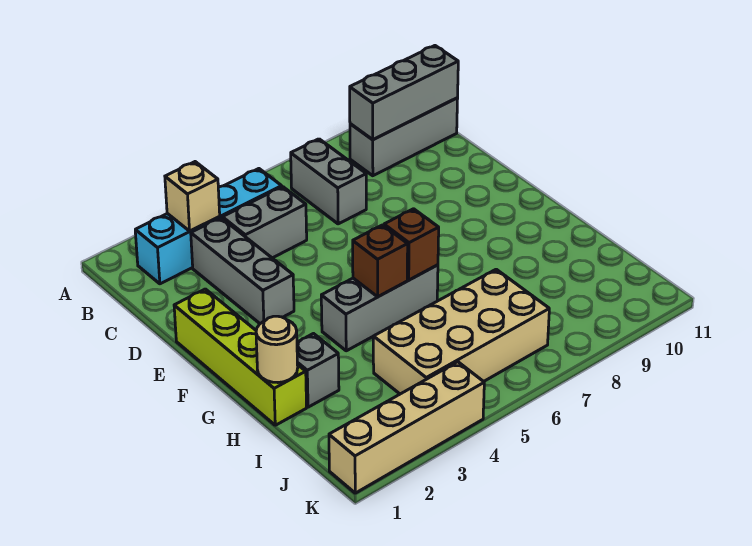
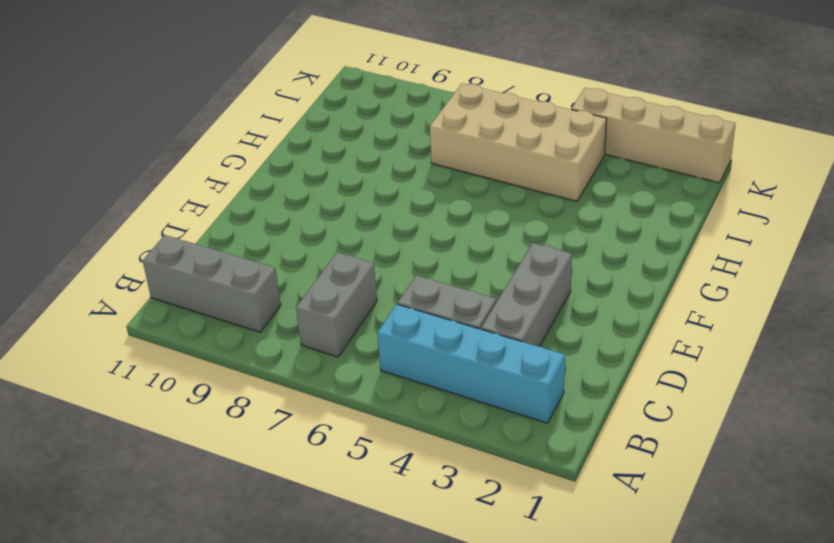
none -> lime brick E1:H1 level 1
none -> grey brick G4:G6 level 1
none -> grey brick H2 level 1

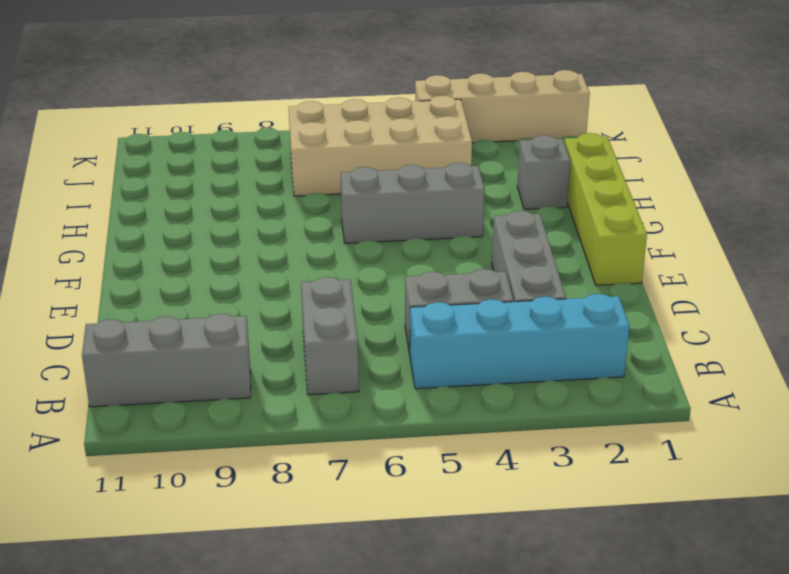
none -> tan brick B3 level 2
none -> grey brick B9:B11 level 2
none -> brown brick G5 level 2

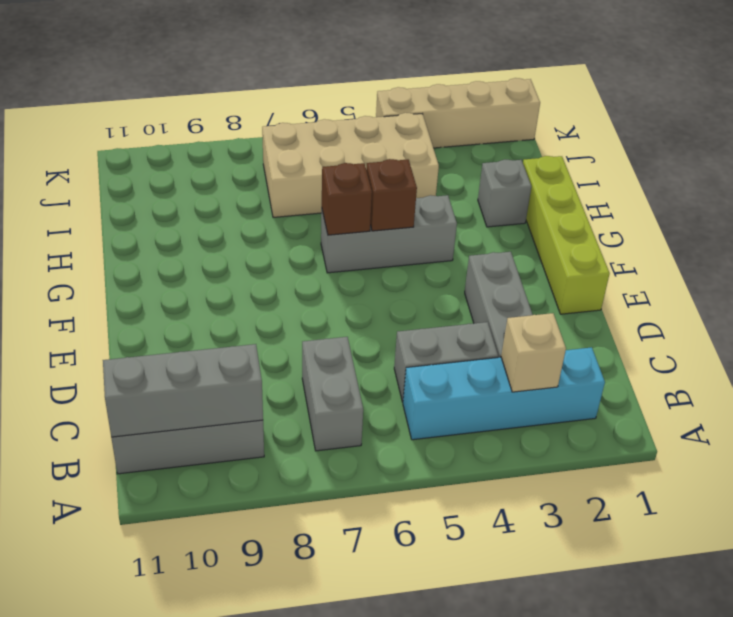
none -> tan round brick H1 level 2

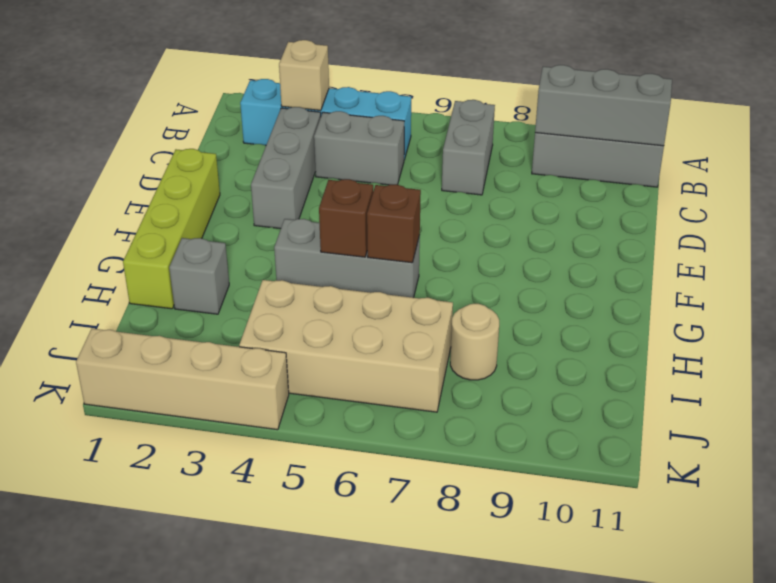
tan round brick I8 level 1 -> tan round brick H1 level 2

